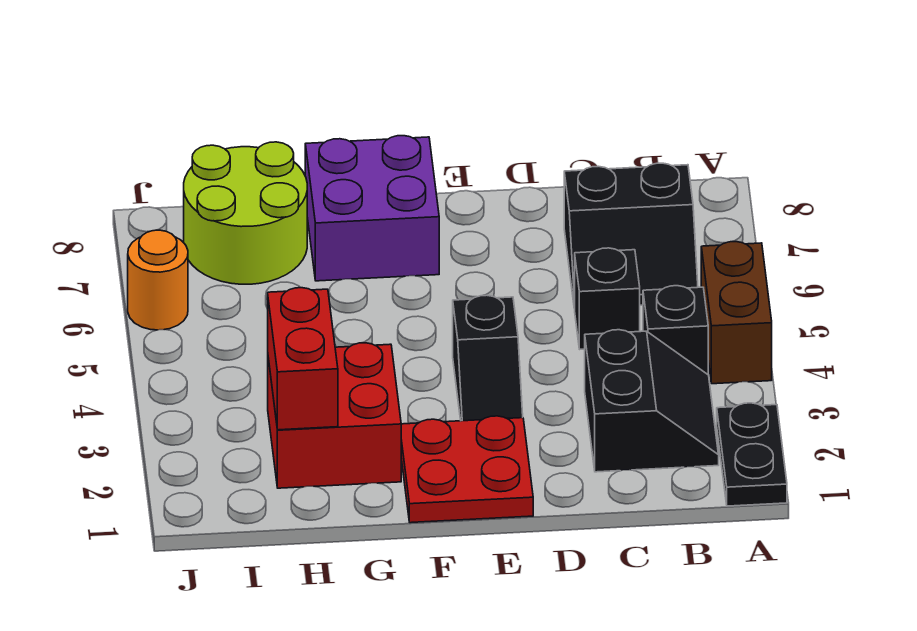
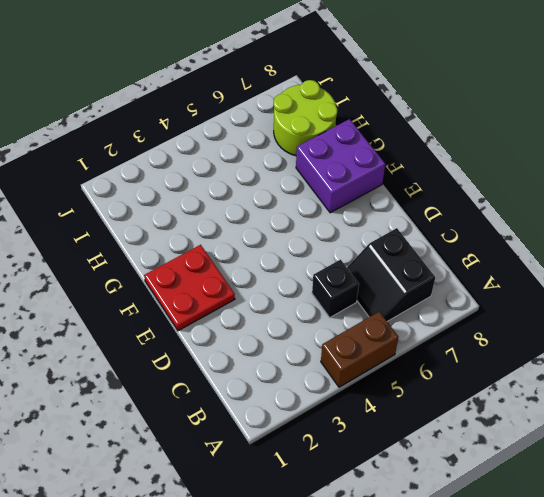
none -> black plate A1:A2 level 1
none -> black slope B2:C3 level 1 top C
none -> black brick B4 level 1

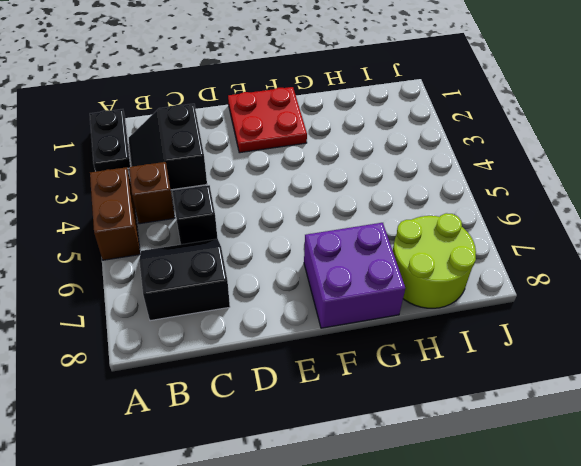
brown brick B4 level 1 -> black brick B4 level 1
none -> black slope E3:E4 level 1 top 4
none -> red brick G2:H3 level 1
none -> orange round brick J6 level 1

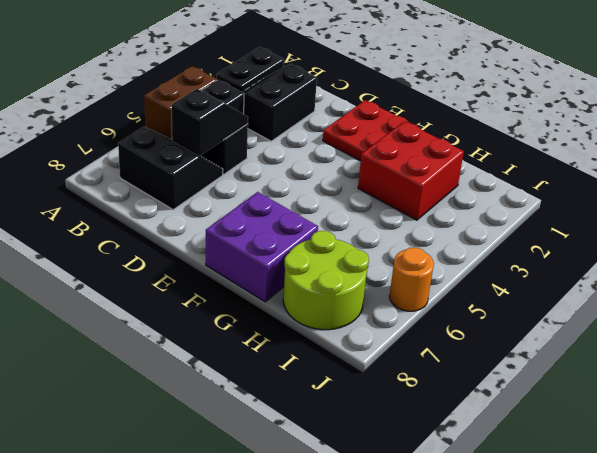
black slope C5:C6 level 2 top 6 -> black slope E3:E4 level 1 top 4
none -> red brick H2:H3 level 2

